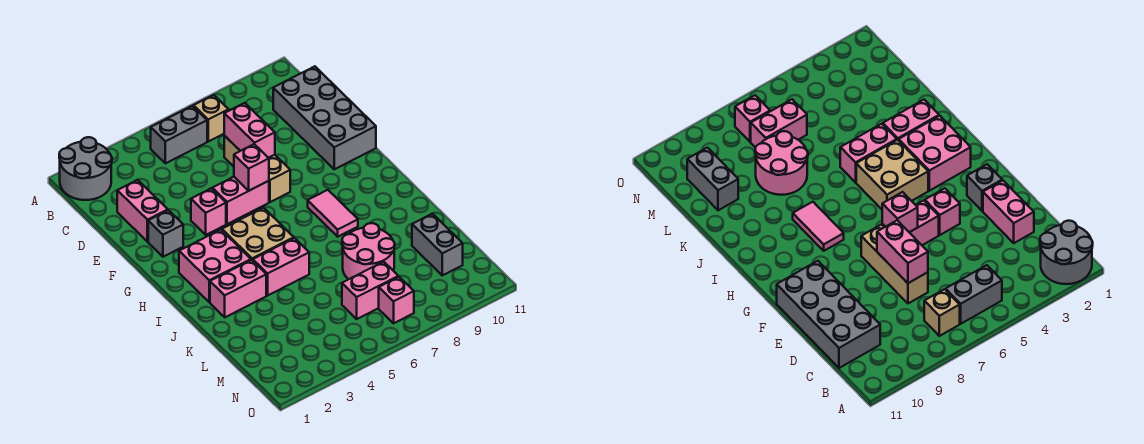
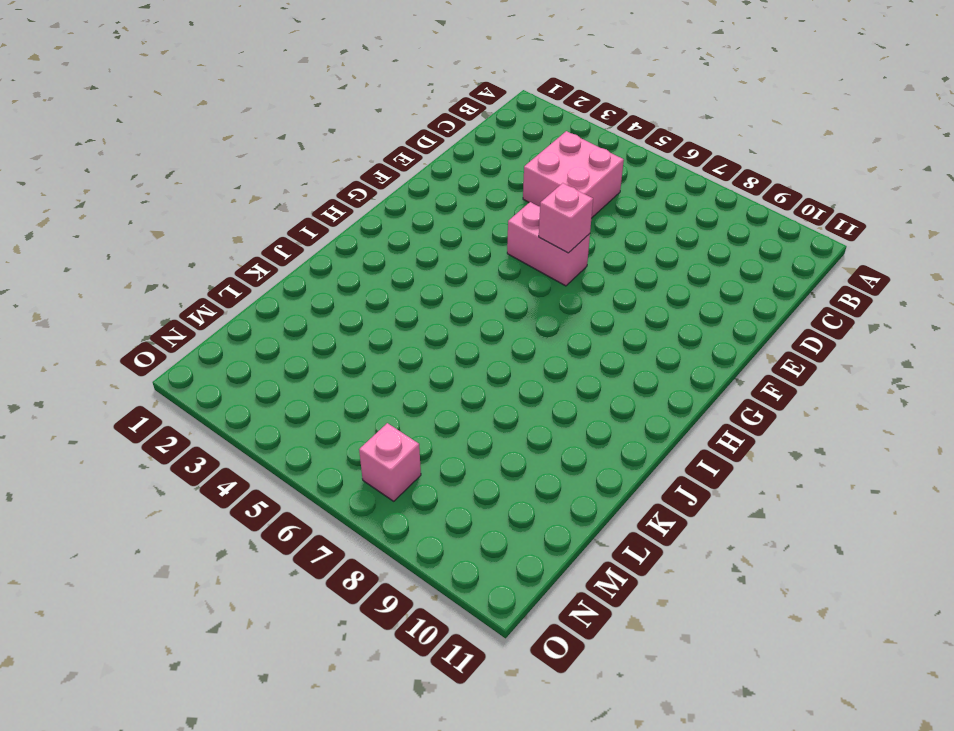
pink brick C4:D5 level 1 -> pink brick H2:I3 level 1
none -> grey round brick A1:B2 level 1
none -> grey brick B5:B6 level 1
none -> tan brick B7 level 1

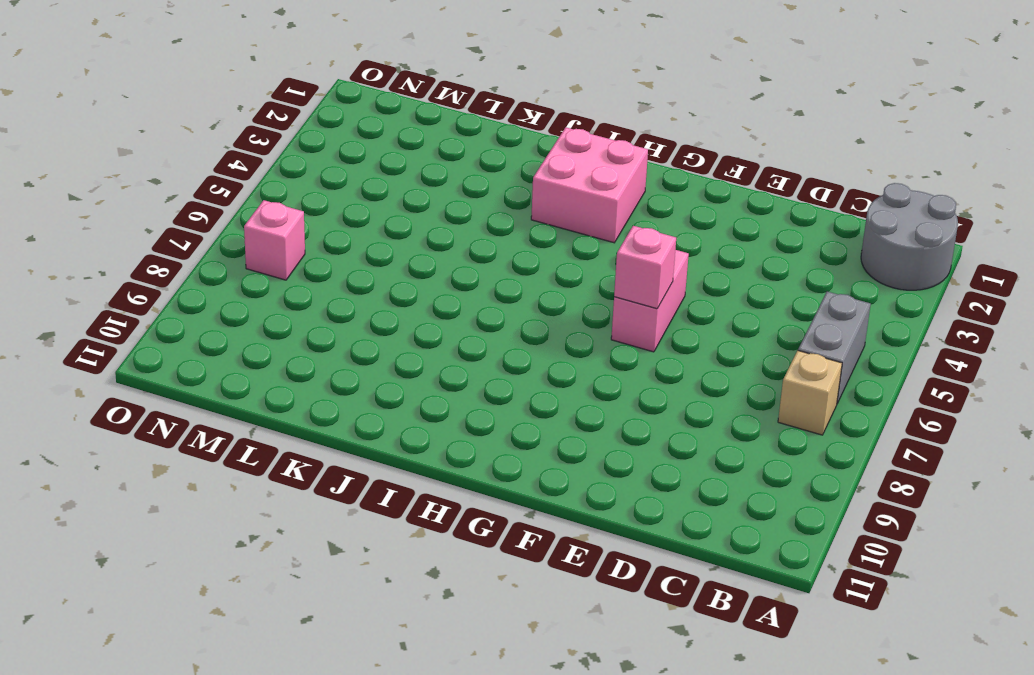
none -> grey brick C10:F11 level 1
none -> pink brick D2:E2 level 1
none -> tan brick D7:F7 level 1

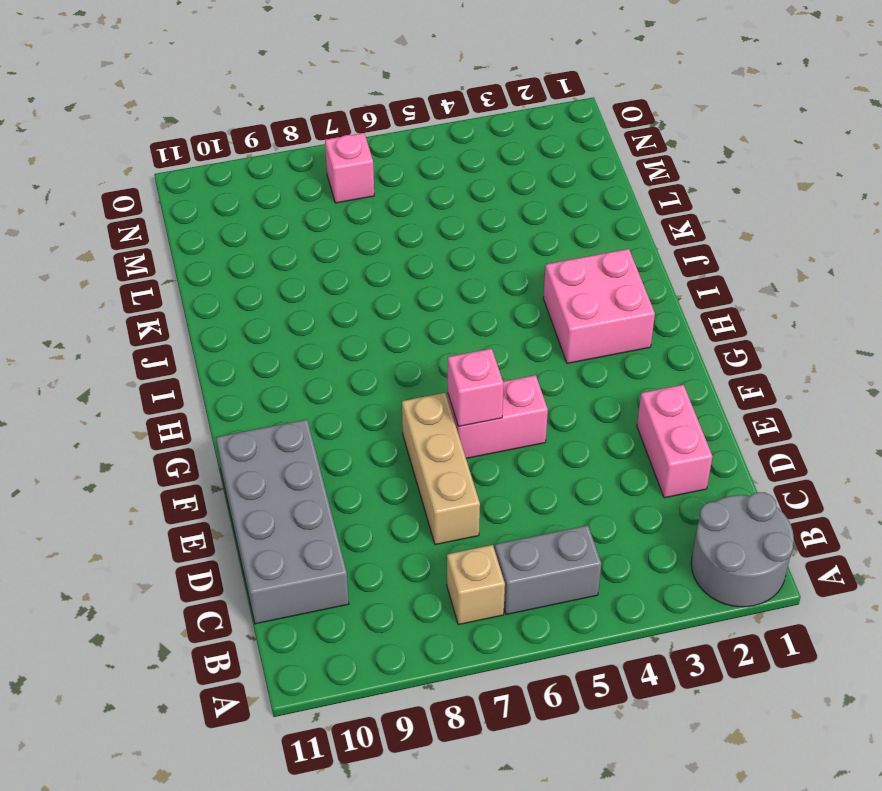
none -> grey brick F2 level 1
none -> pink brick F4 level 1
none -> tan brick H4:I5 level 1

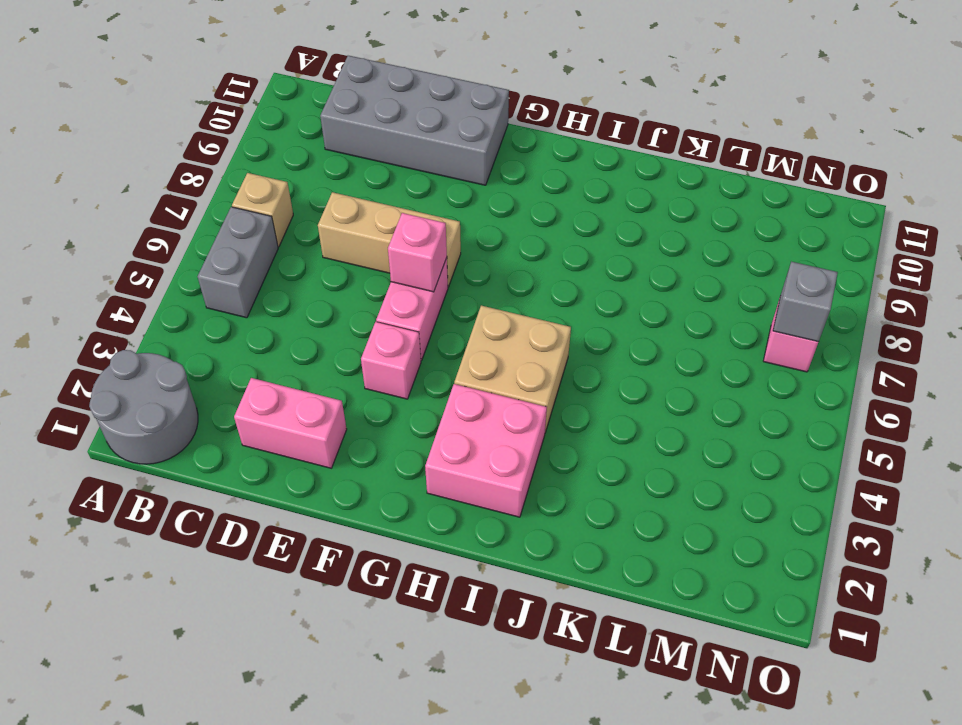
grey brick N7 level 2 -> grey brick F2 level 1
none -> pink tile H8:I8 level 1
none -> pink brick J2:J3 level 1
none -> pink brick J4:J5 level 1

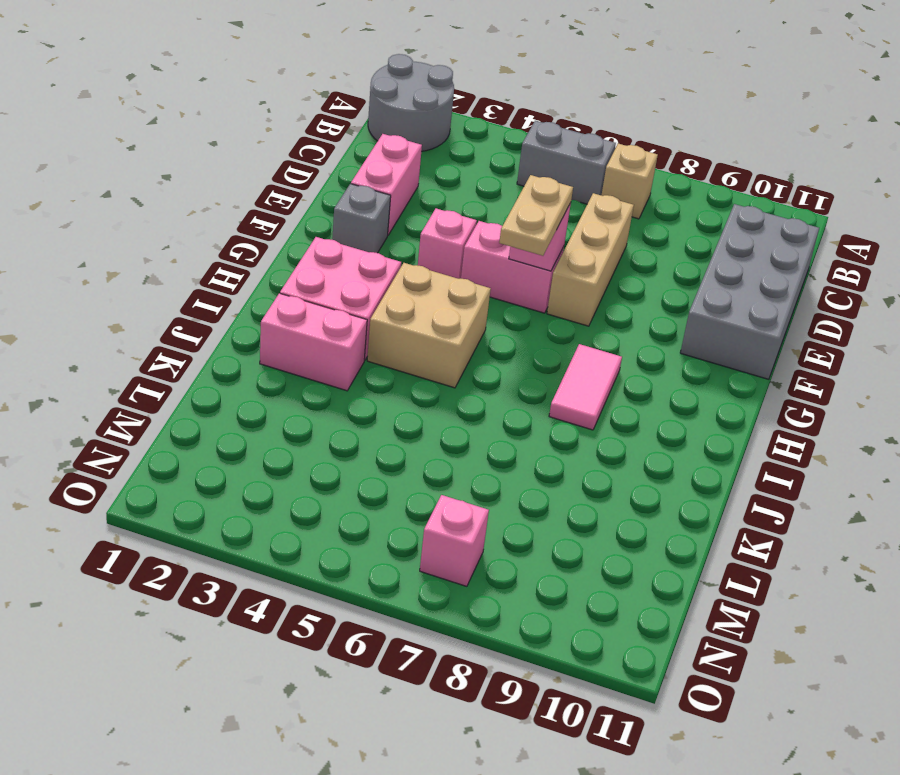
tan plate F6:G6 level 3 -> none
none -> pink brick J4:J5 level 1
none -> pink round brick K7:L8 level 1
none -> grey brick L10:M10 level 1

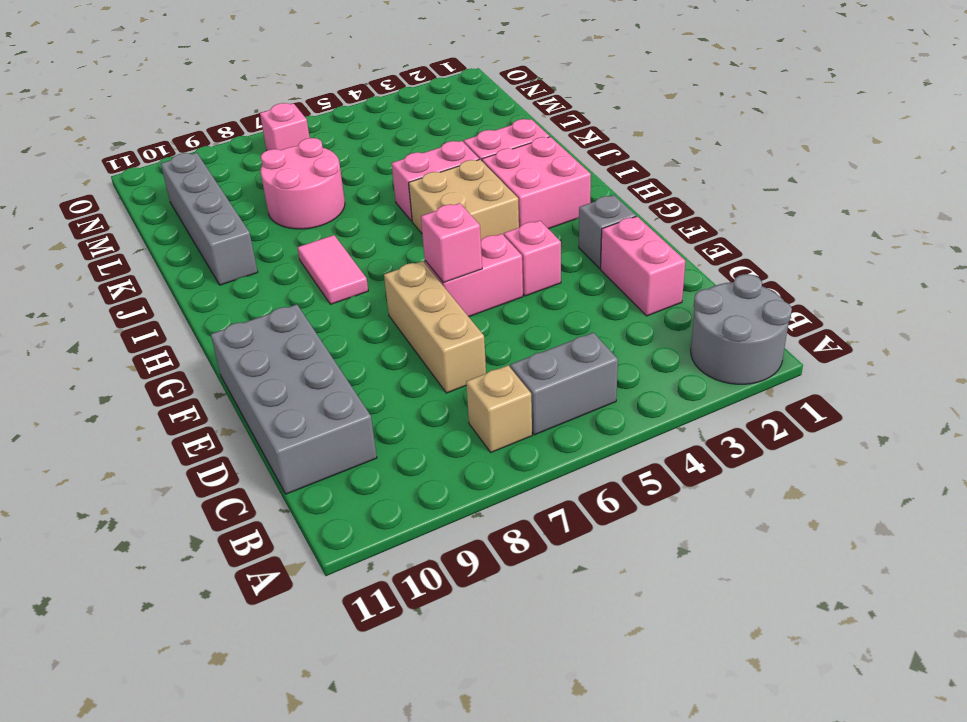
grey brick J10:M10 level 1 -> grey brick L10:M10 level 1
none -> pink brick M6:M7 level 1
none -> pink brick D7:E7 level 2

